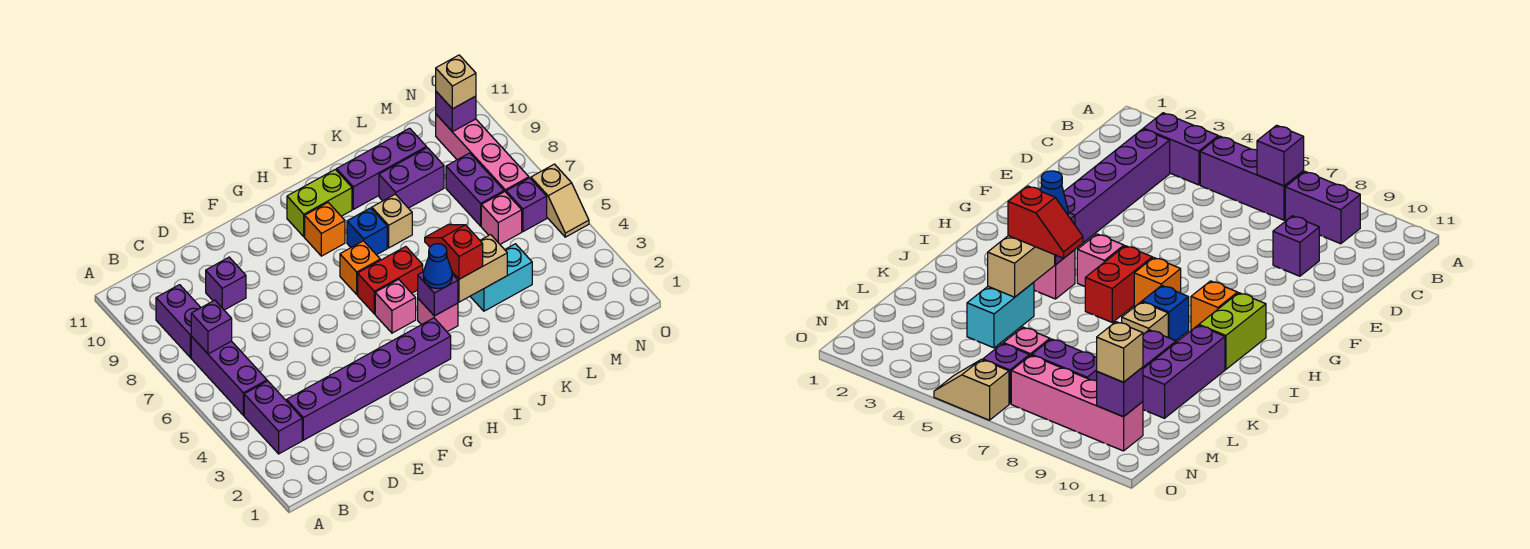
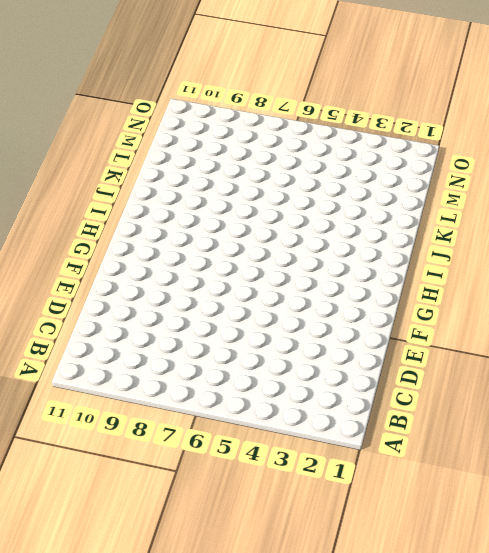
none -> purple brick B3:B4 level 1
none -> purple brick B5:B7 level 1
none -> purple brick B8:B9 level 1

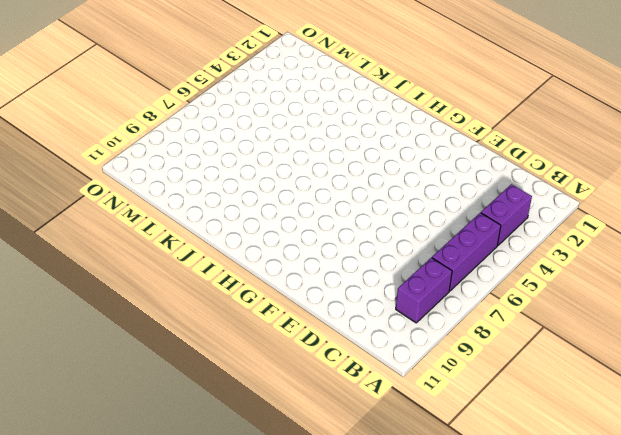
none -> purple brick C3:H3 level 1
none -> purple brick D9 level 1
none -> pink brick H5 level 1

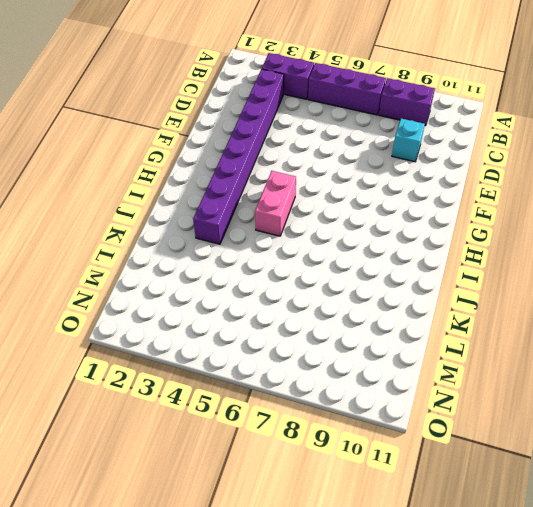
purple brick C3:J3 level 1 -> purple brick C3:H3 level 1
cyan brick D9 level 1 -> purple brick D9 level 1
pink brick H5:I5 level 1 -> pink brick H5 level 1
none -> red brick H6:I6 level 1
none -> orange brick H7 level 1
none -> orange brick H9 level 1

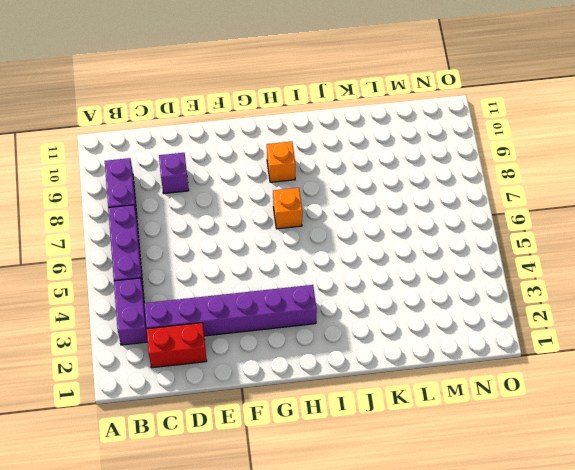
red brick C2:D2 level 1 -> red brick H6:I6 level 1
none -> pink brick H5 level 1
none -> lime brick H10:I10 level 1
none -> pink brick I4 level 1

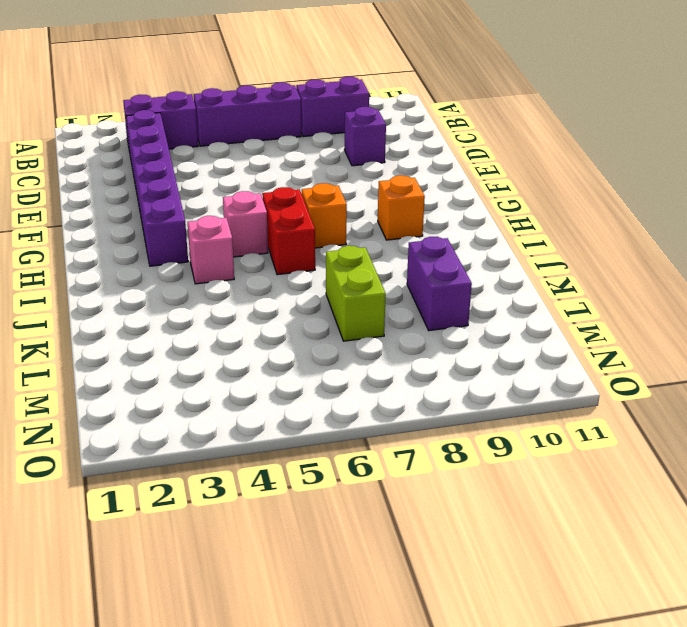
lime brick K7:L7 level 1 -> lime brick H10:I10 level 1
none -> blue brick I8 level 1
none -> tan brick J8 level 1
none -> purple brick J10:L10 level 1

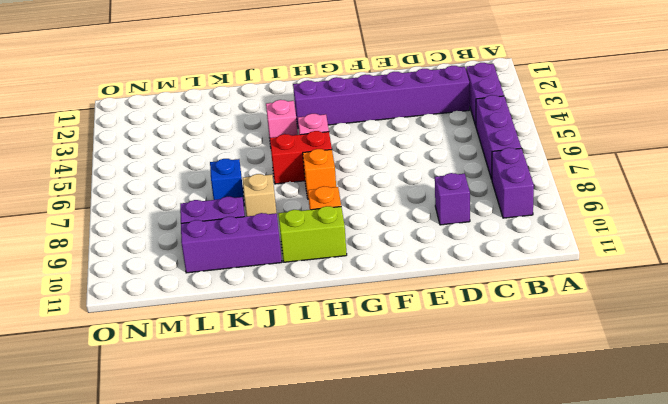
blue brick K7 level 1 -> blue brick I8 level 1
none -> cyan brick K4:L4 level 1
none -> pink brick M6 level 1
none -> purple brick M7:M8 level 1

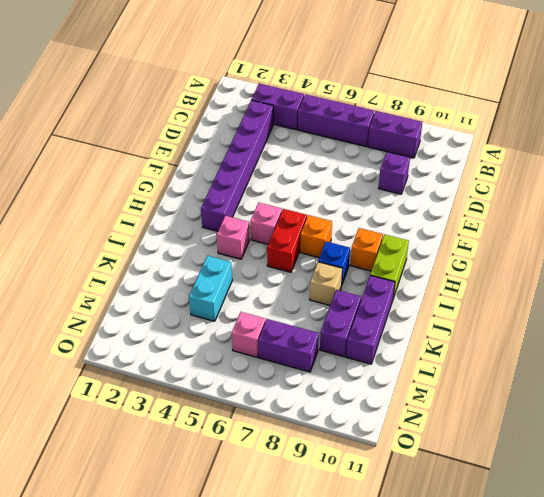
none -> purple brick N6 level 1
none -> pink brick N7:N10 level 1
none -> tan slope O5:O6 level 1 top 6

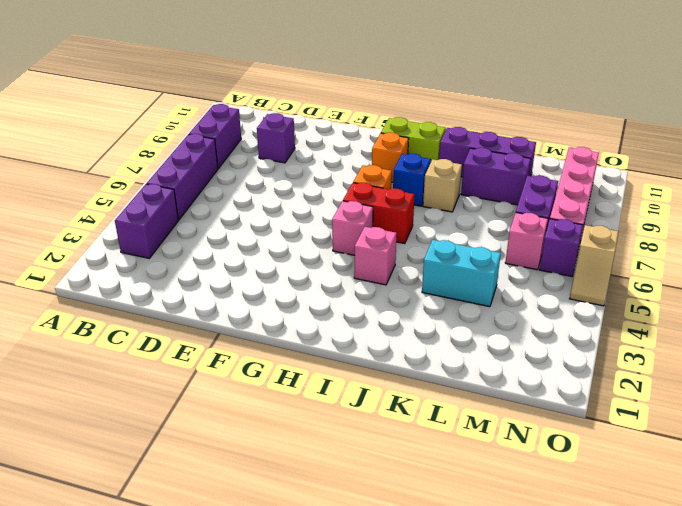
none -> purple brick C3:H3 level 1
none -> purple brick B7 level 2
none -> purple brick I4 level 2

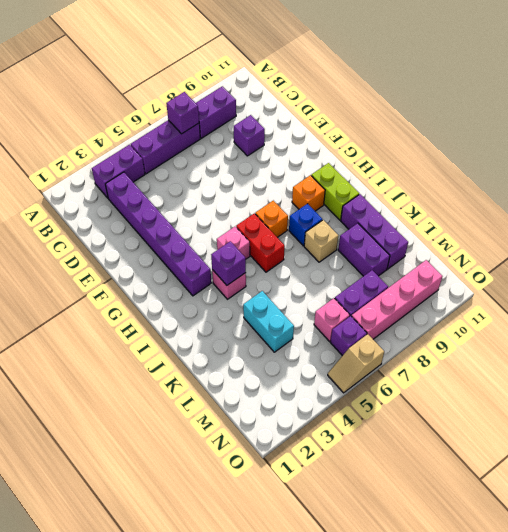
none -> tan brick J4:K4 level 2
none -> purple brick N10 level 2
none -> blue cone I4 level 3

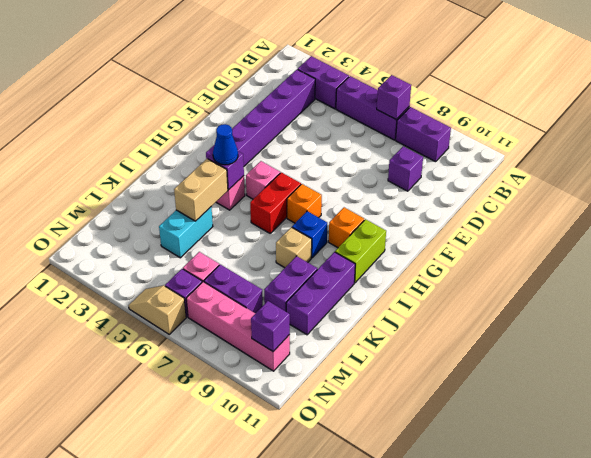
none -> red slope J4:J5 level 3 top 4
none -> tan brick N10 level 3

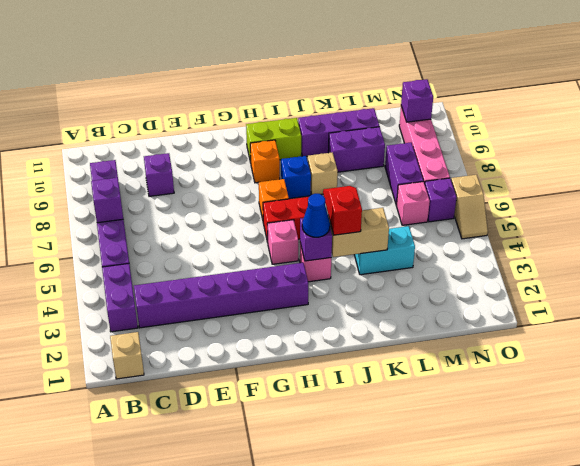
tan brick B1 level 1 -> tan brick N10 level 3

